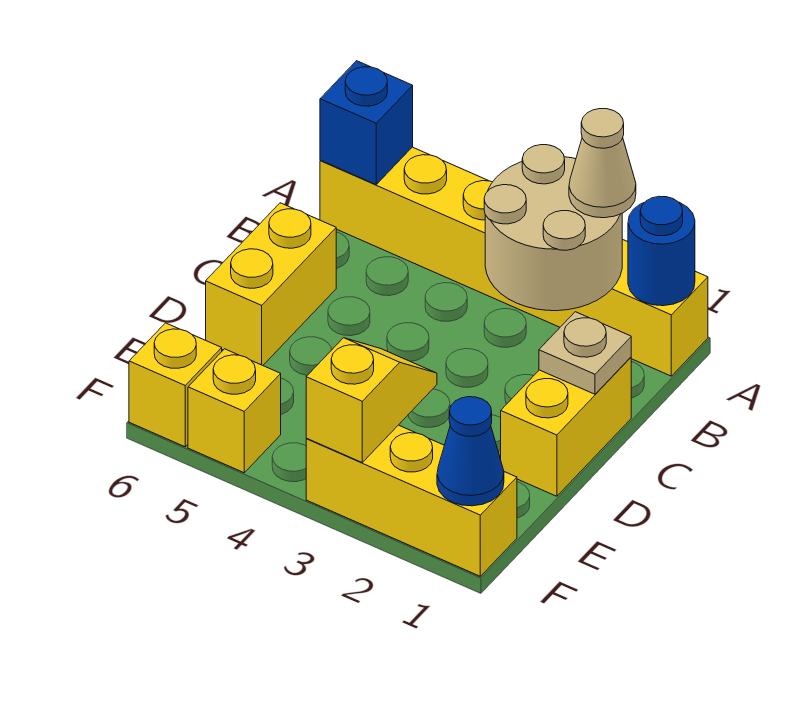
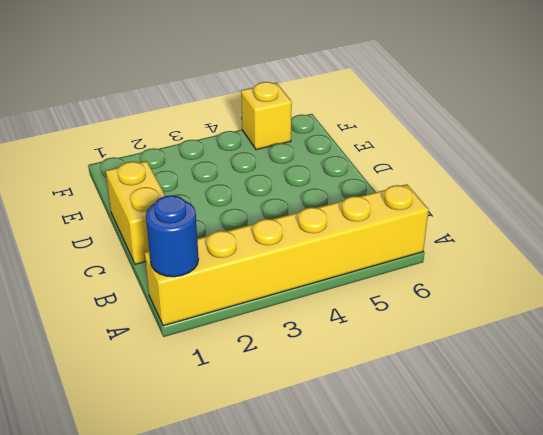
none -> yellow brick C6:D6 level 1
none -> yellow brick F1:F3 level 1
none -> yellow brick F6 level 1

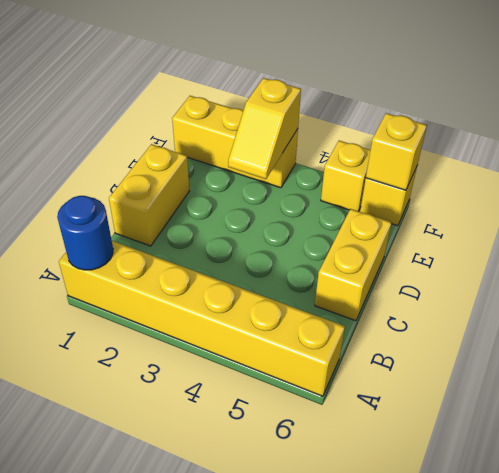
yellow brick F6 level 2 -> none
none -> tan round brick A2:B3 level 2
none -> blue brick A6 level 2
none -> tan plate C1 level 2

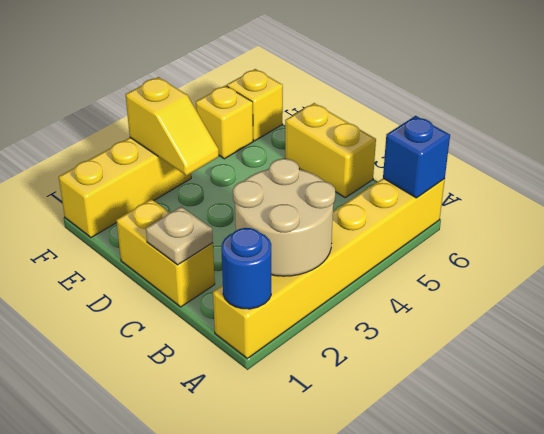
none -> blue cone F1 level 2
none -> tan cone A2 level 3

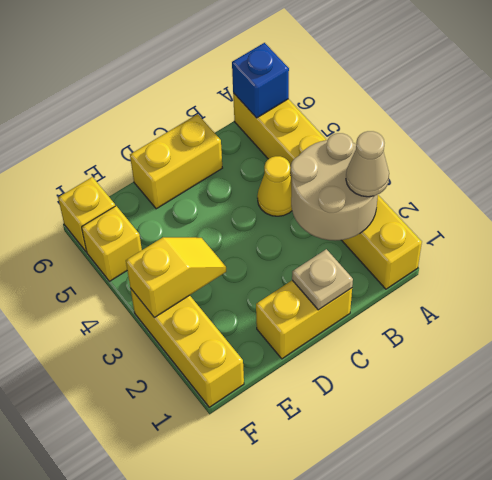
yellow cone B4 level 1 -> none
none -> blue round brick A1 level 2
none -> blue cone F1 level 2

